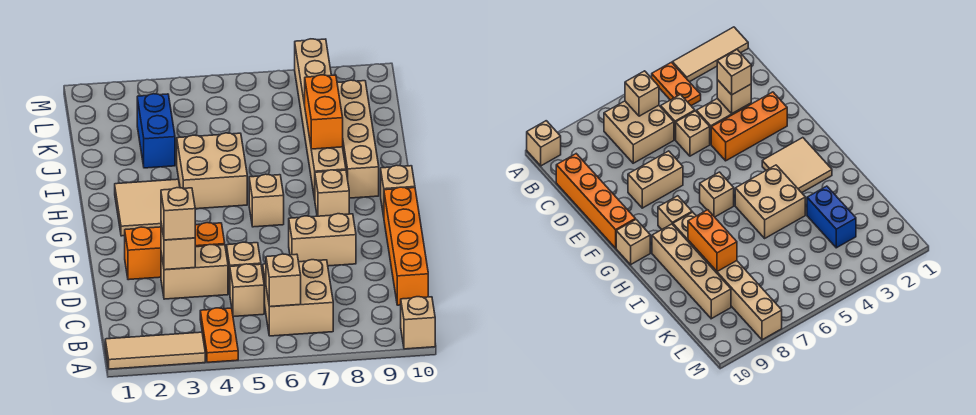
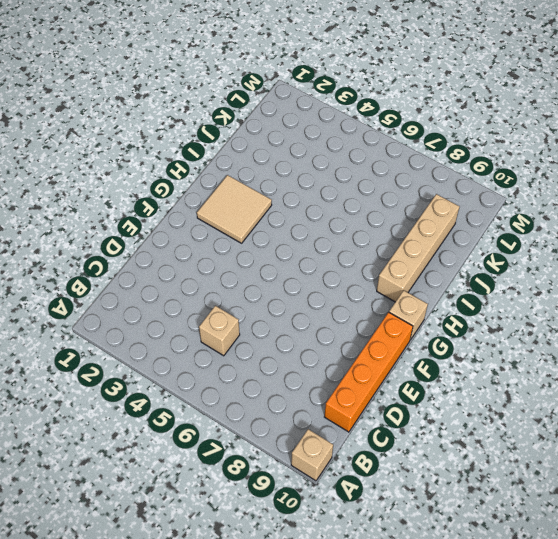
none -> tan tile A1:A3 level 1
none -> orange plate A4:B4 level 1
none -> tan brick B6:C7 level 1

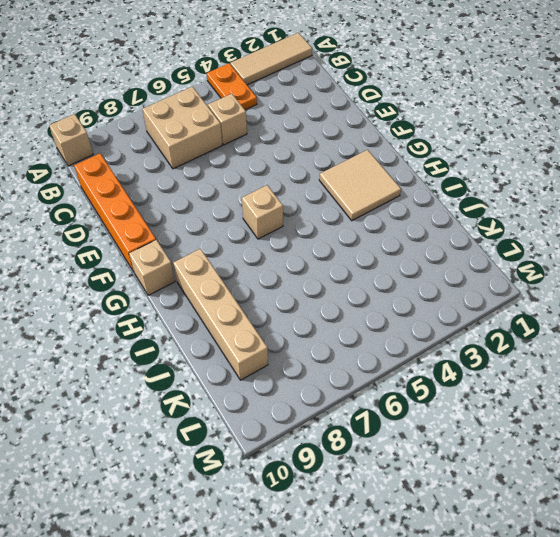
none -> tan brick D3:D4 level 1
none -> tan brick D5 level 1
none -> orange brick E2:E4 level 1

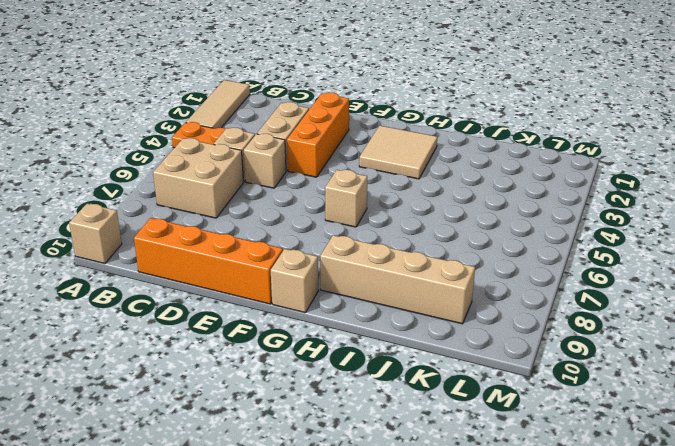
none -> tan brick E7:E8 level 1
none -> tan brick G8 level 1
none -> tan brick H4:I5 level 1

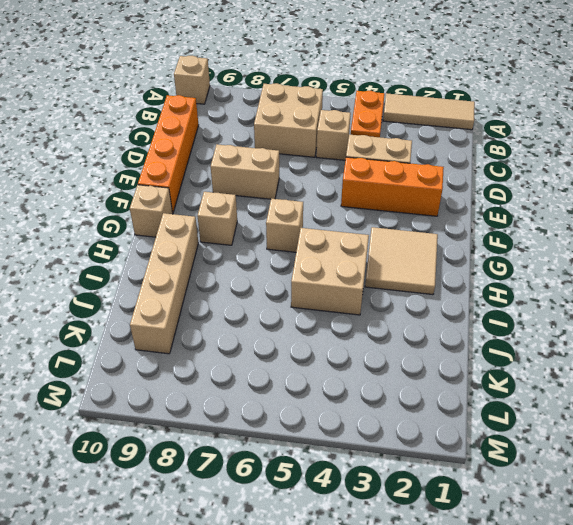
none -> tan brick D5 level 1
none -> tan brick H8:M8 level 1
none -> blue brick J3:K3 level 1

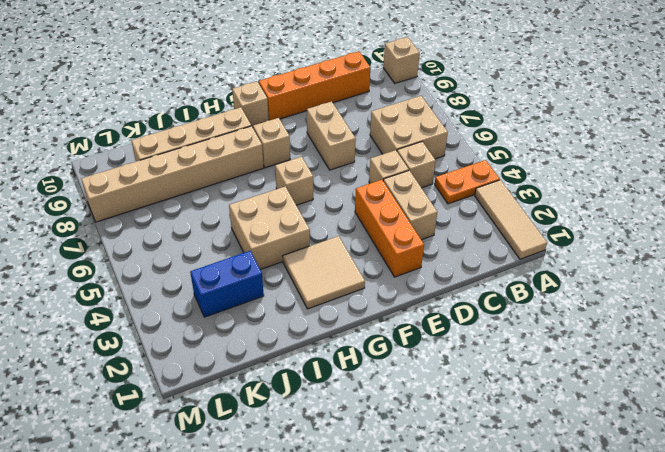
none -> tan brick B6 level 2
none -> tan brick D3 level 2
none -> orange brick I8:J8 level 2

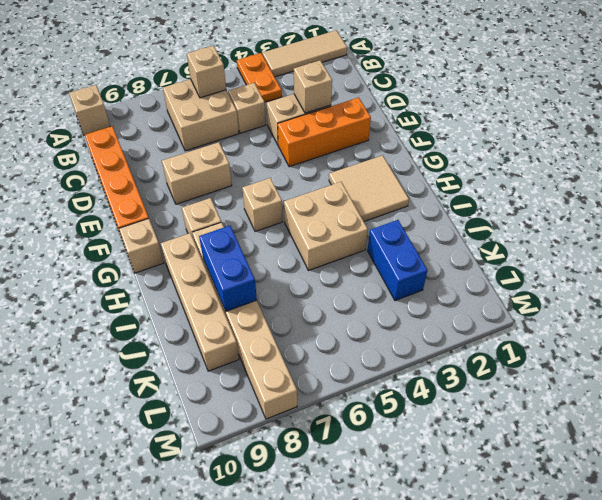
blue brick I8:J8 level 2 -> orange brick I8:J8 level 2
none -> tan brick D5 level 1
none -> tan brick D3 level 3

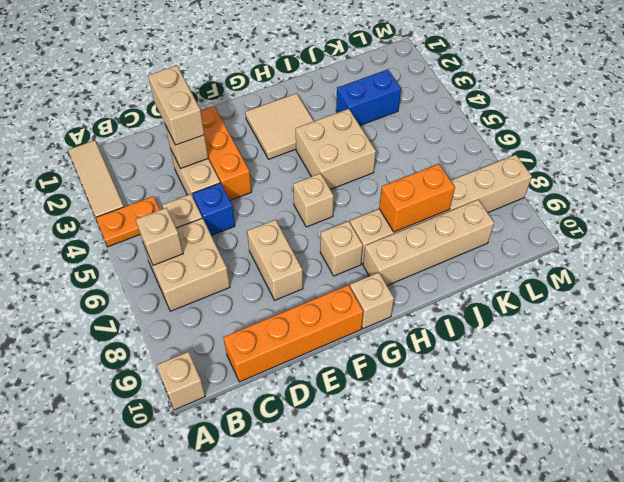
tan brick D2:D3 level 3 -> tan brick D3 level 3
blue brick D5 level 1 -> tan brick D5 level 1

